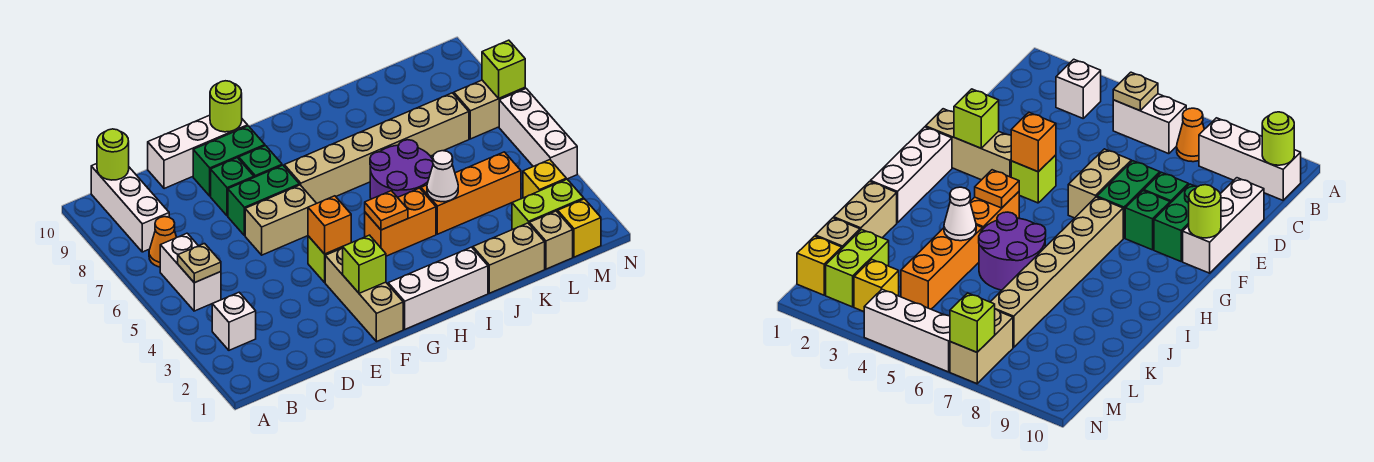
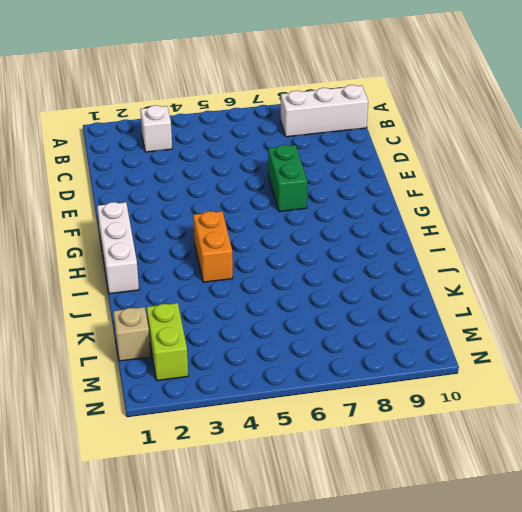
none -> white brick B5:B6 level 1
none -> orange cone B7 level 1
none -> white brick D10:F10 level 1
none -> tan brick E6:F6 level 1

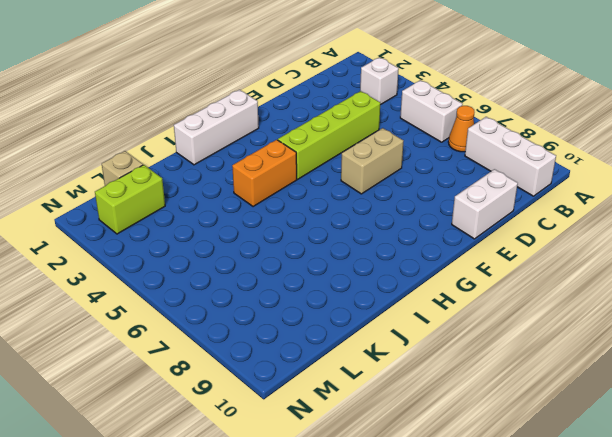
lime brick D4:G4 level 1 -> lime brick F4 level 1
white brick D10:E10 level 1 -> white brick D10:F10 level 1
none -> green brick E7:F7 level 1
none -> green brick E8 level 1
none -> green brick E9:F9 level 1
none -> tan brick F1:F3 level 1

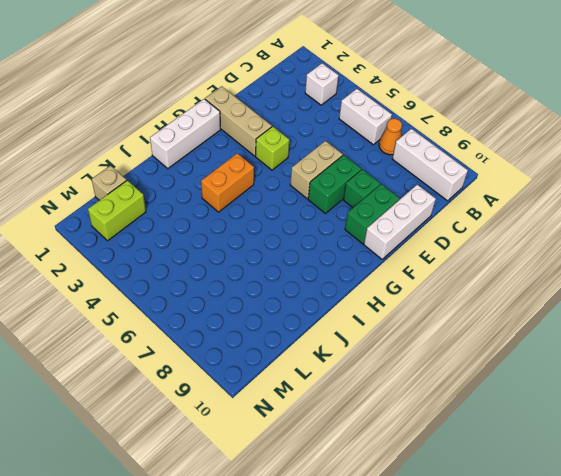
none -> green brick F8 level 1
none -> tan brick G7:L7 level 1
none -> purple round brick I5:J6 level 1
none -> tan brick J1:K1 level 1

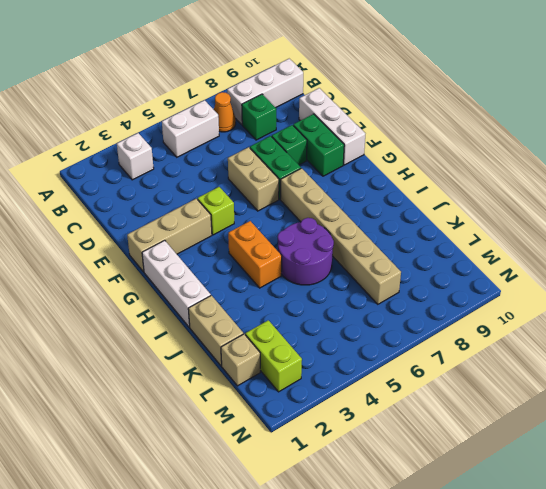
green brick C8 level 1 -> green brick F8 level 1
none -> orange brick J4:L4 level 1
none -> yellow brick M1 level 1
none -> yellow brick M3 level 1
none -> tan brick M7:N7 level 1

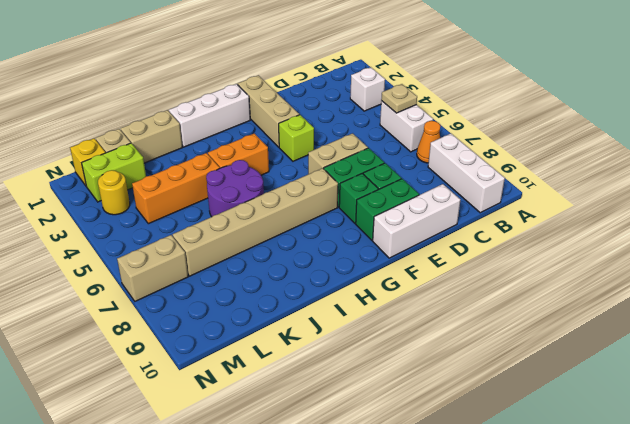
yellow round brick M3 level 1 -> yellow brick M3 level 1
none -> white brick N4:N6 level 1
none -> lime round brick B10 level 2
none -> lime brick F2 level 2
none -> orange brick F4 level 2

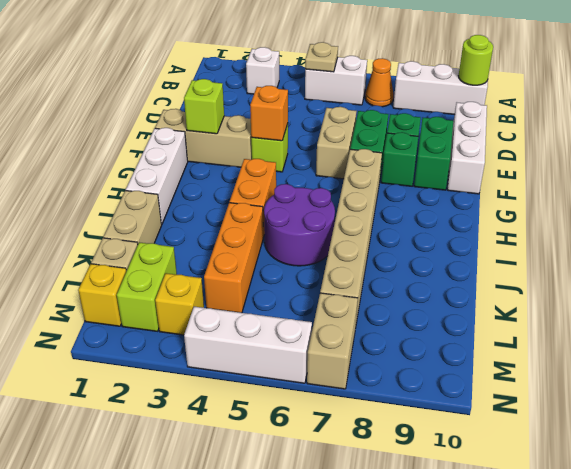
none -> lime round brick F10 level 2
none -> orange plate H4 level 2
none -> white cone J4 level 2
none -> lime brick N7 level 2

